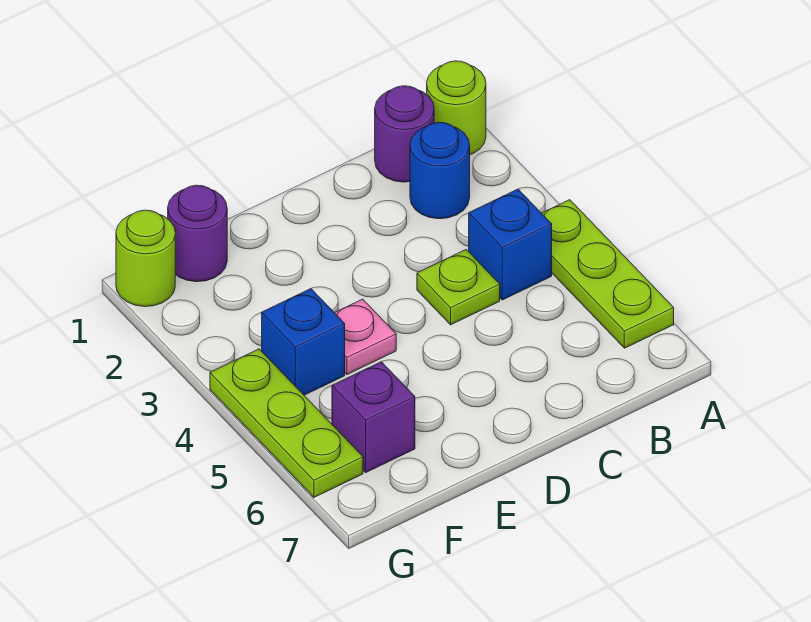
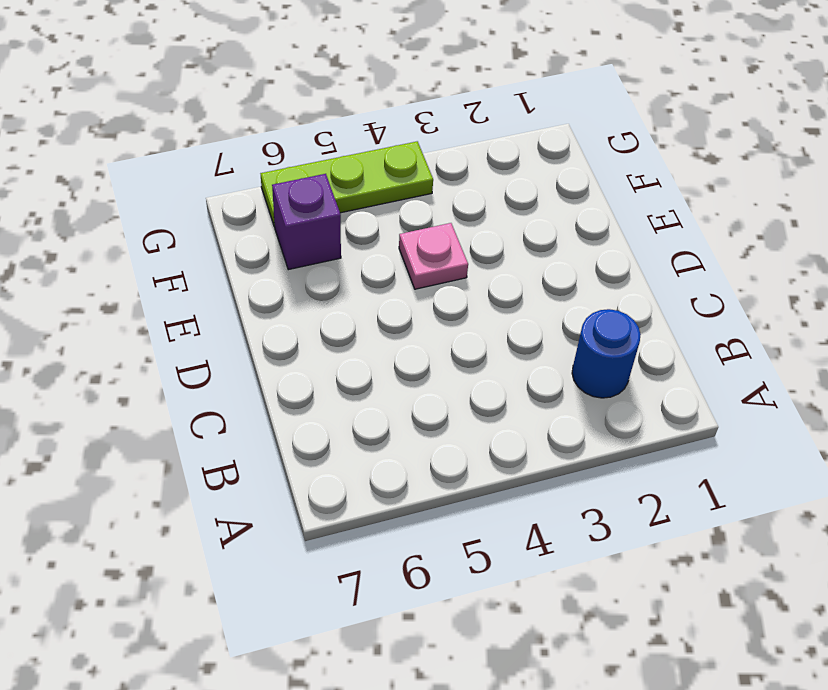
none -> lime round brick A1 level 1
none -> lime plate A4:A6 level 1
none -> purple round brick B1 level 1

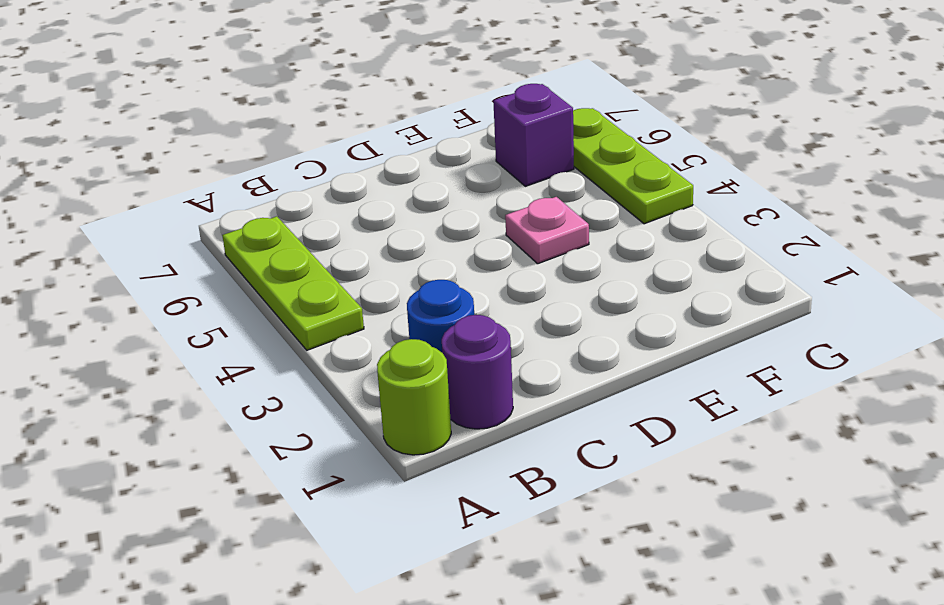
none -> blue brick B4 level 1
none -> lime plate C4 level 1
none -> purple round brick F1 level 1

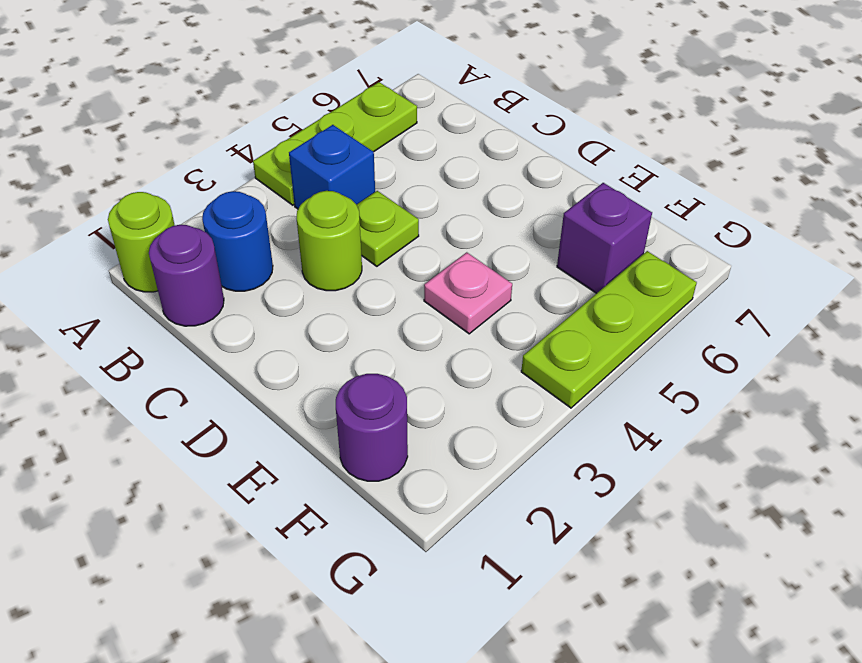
lime round brick C3 level 1 -> lime round brick G1 level 1
none -> blue brick F4 level 1

